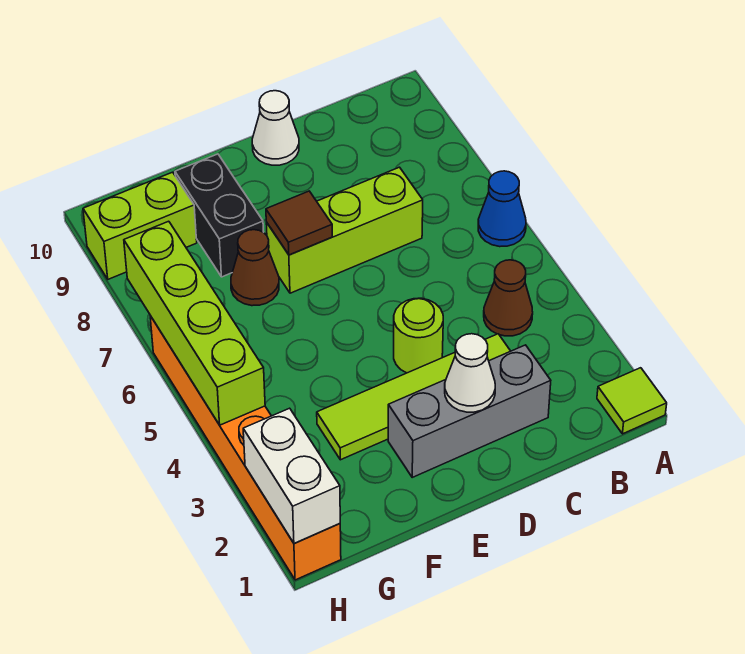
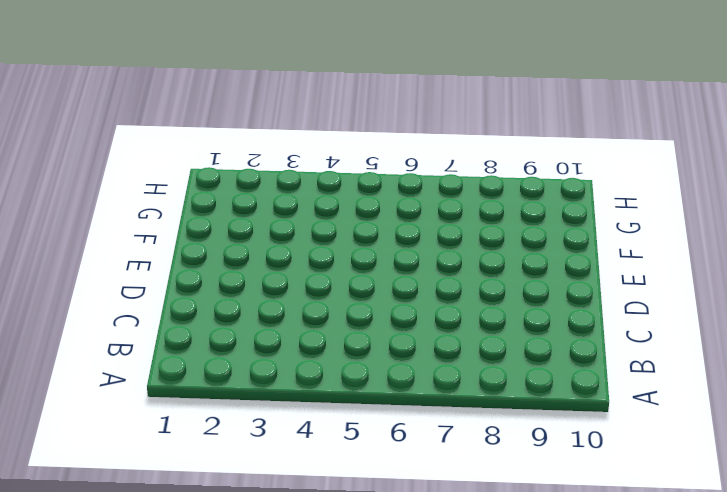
none -> lime tile A1 level 1
none -> blue cone A6 level 1
none -> brown cone B4 level 1

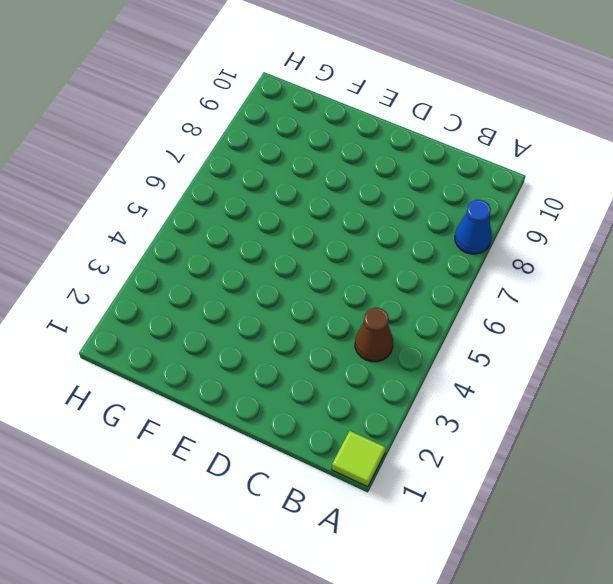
blue cone A8 level 1 -> blue cone A6 level 1
none -> grey brick C2:E2 level 1
none -> lime tile C3:F3 level 1
none -> lime brick C7:E7 level 1

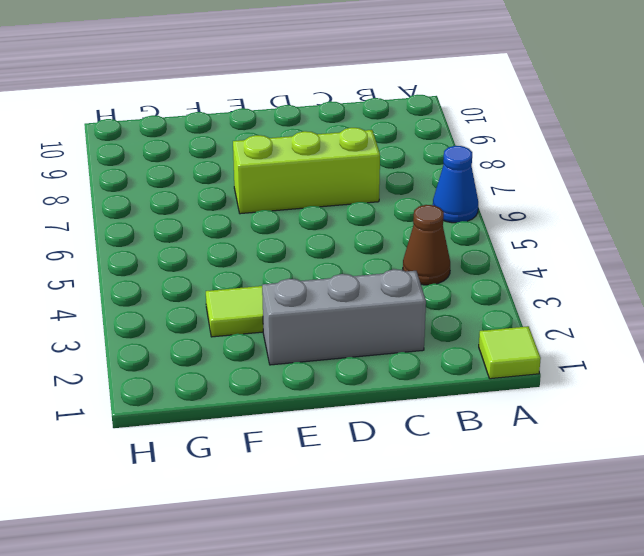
none -> lime round brick D4 level 1
none -> white cone D10 level 1
none -> brown cone F7 level 1

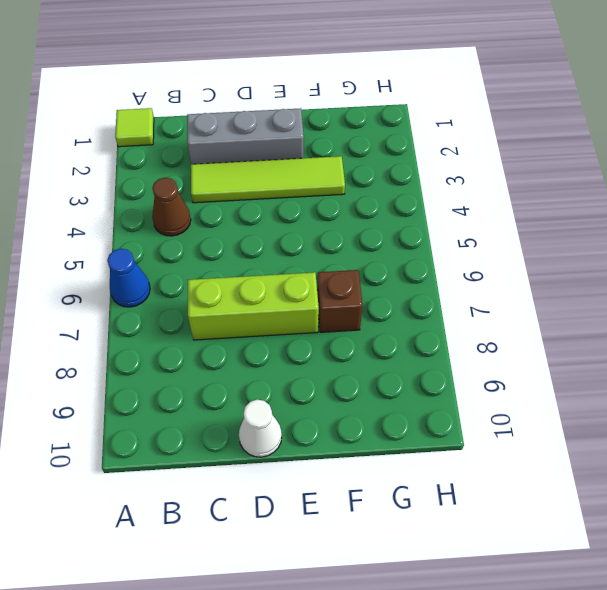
brown brick F7 level 1 -> brown cone F7 level 1
none -> lime round brick D4 level 1
none -> black brick F8:F9 level 1
none -> lime brick G9:H9 level 1

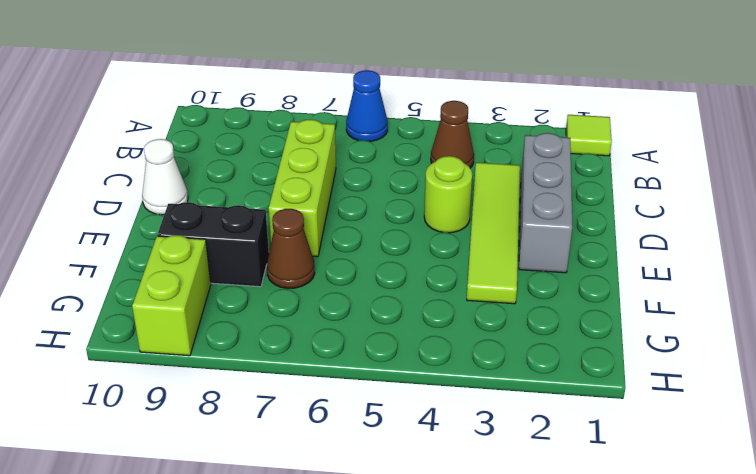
none -> orange brick H1:H6 level 1
none -> white cone D2 level 2
none -> brown tile E7 level 2

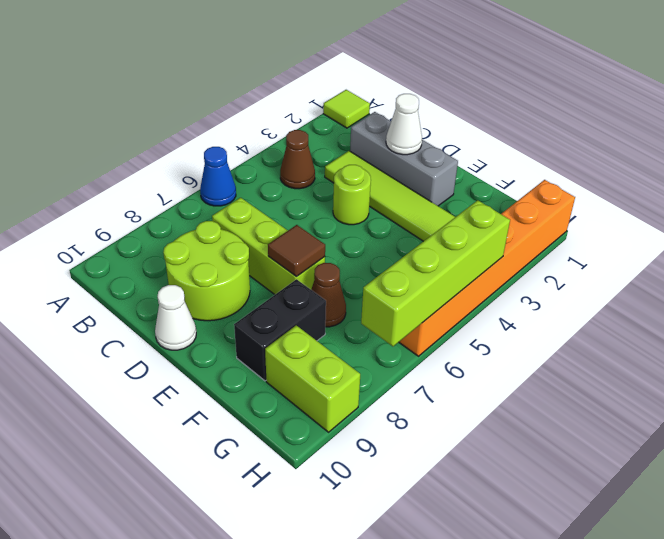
lime round brick C8:D9 level 1 -> none
none -> white brick H1:H2 level 2

